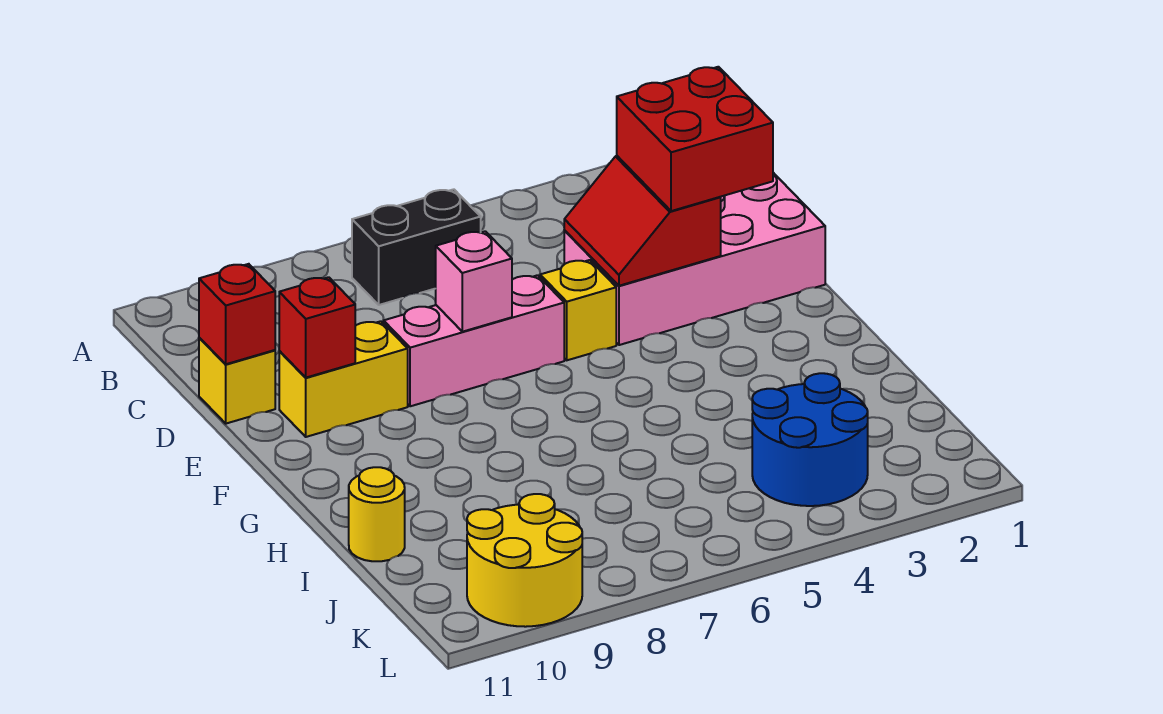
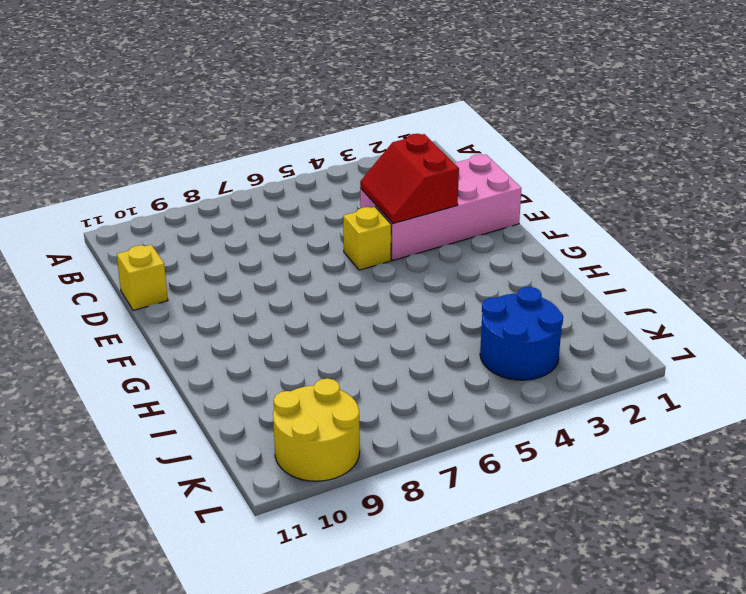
none -> black brick B6:B7 level 1
none -> pink brick E6:E8 level 1
none -> yellow brick E9:E10 level 1

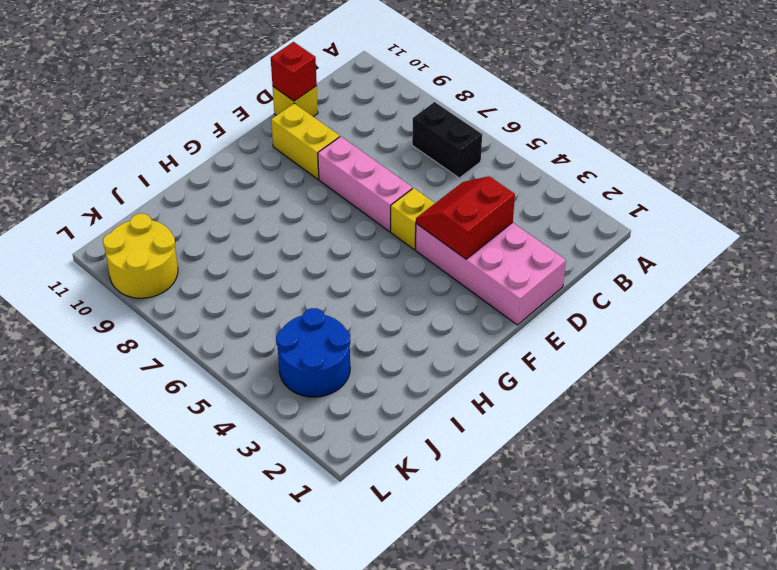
none -> yellow round brick I11 level 1
none -> pink brick E7 level 2
none -> red brick E10 level 2

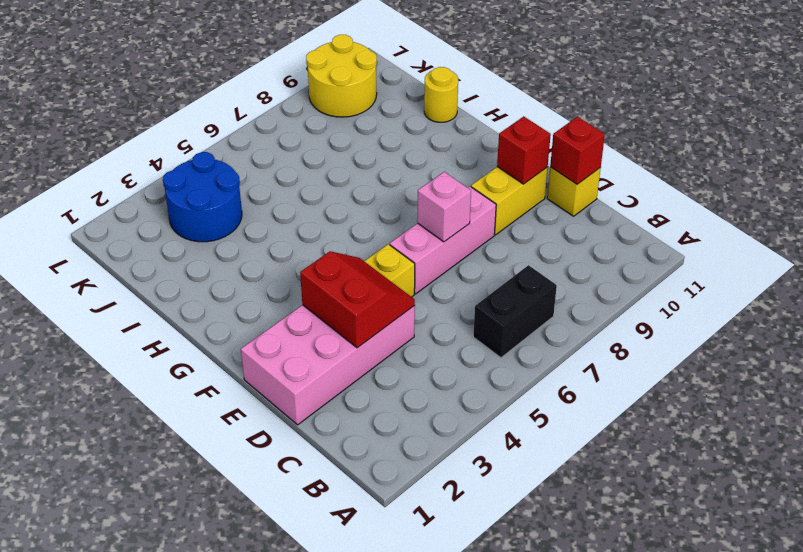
none -> red brick D2:E3 level 3

